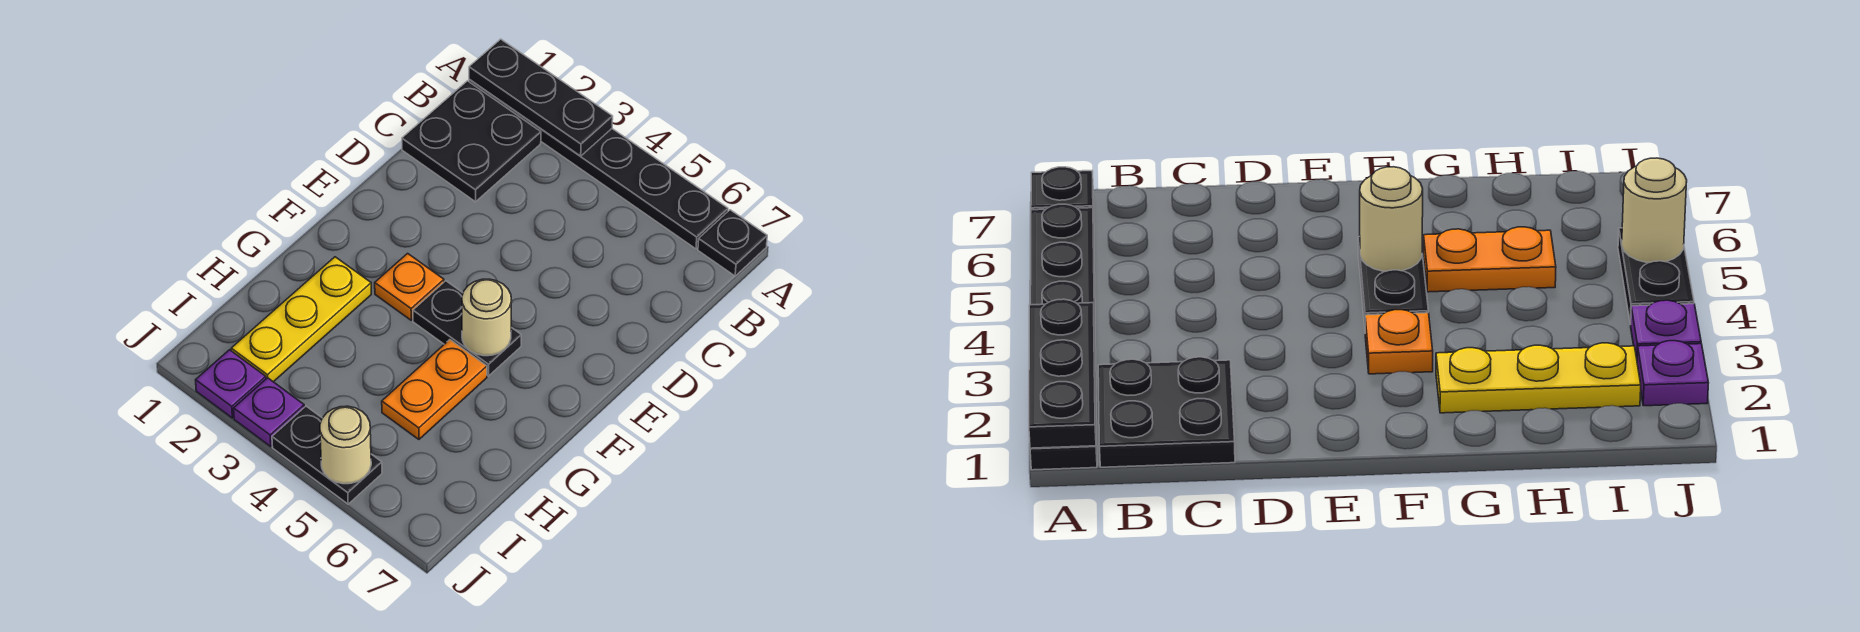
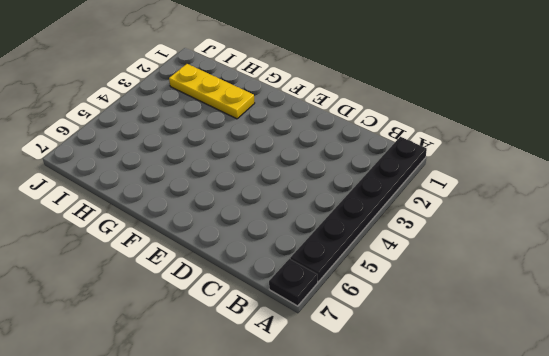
none -> black plate B1:C2 level 1
none -> orange plate F3 level 1
none -> black plate F4:F5 level 1

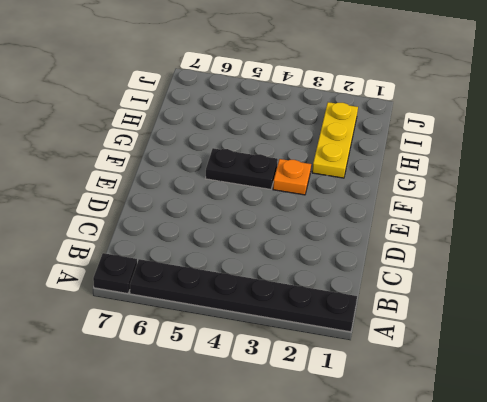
none -> black plate B1:C2 level 1
none -> orange plate G5:H5 level 1
none -> purple plate J2 level 1

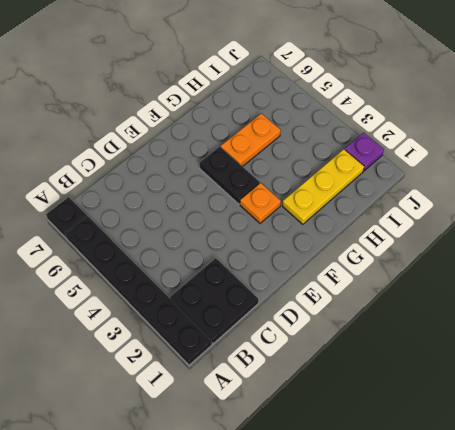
none -> purple plate J3 level 1
none -> black plate J4:J5 level 1
none -> black plate A1:A3 level 2

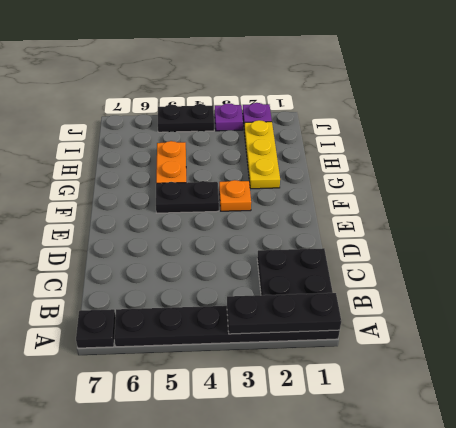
none -> tan round brick F5 level 2
none -> tan round brick J5 level 2

